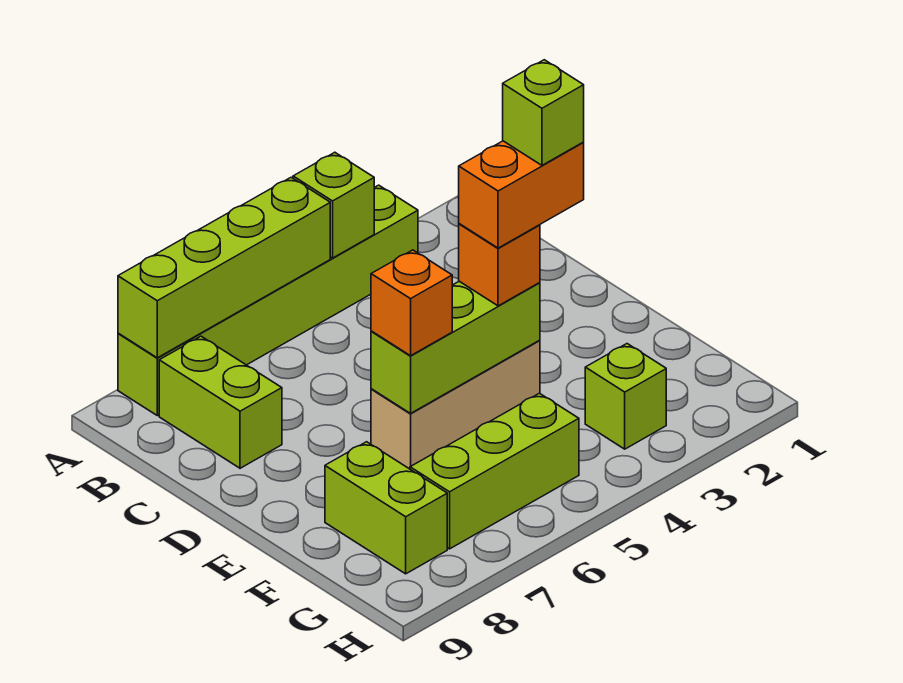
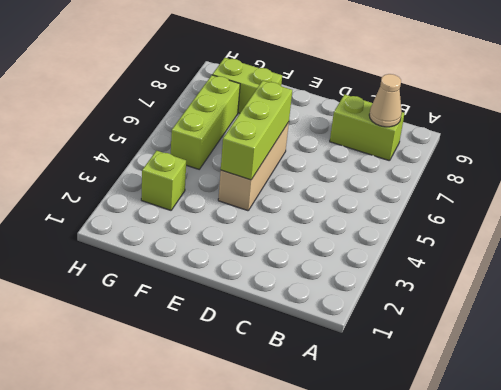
tan cone B8 level 2 -> none
none -> lime brick A3:A8 level 1
none -> lime brick A4 level 2
none -> lime brick A5:A8 level 2

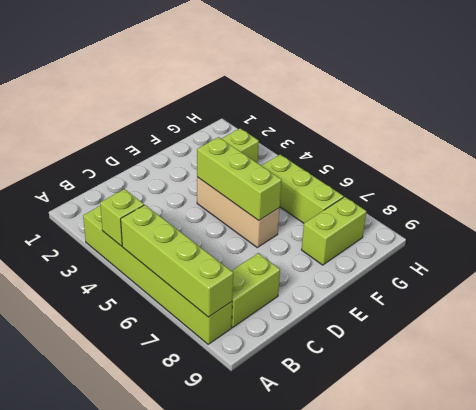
none -> orange brick E4 level 3
none -> orange brick E6 level 3
none -> orange brick E3:E4 level 4

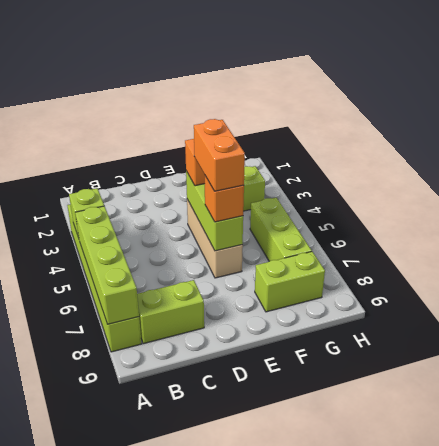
orange brick E5:E6 level 4 -> orange brick E3:E4 level 4
none -> lime brick E3 level 5

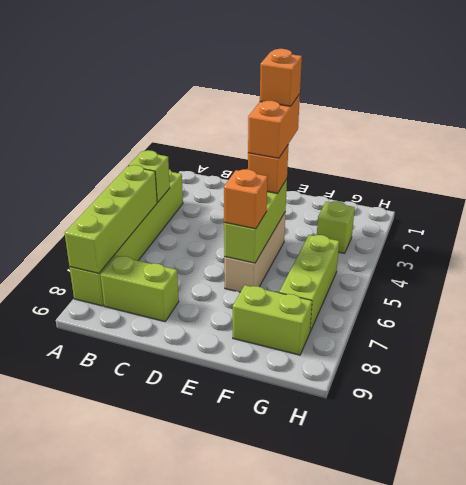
orange brick E3 level 5 -> lime brick E3 level 5

